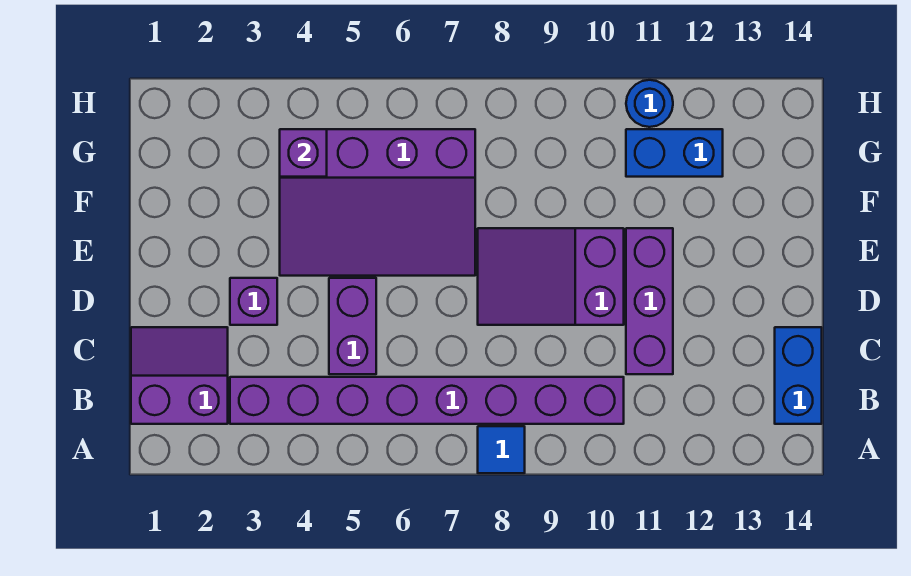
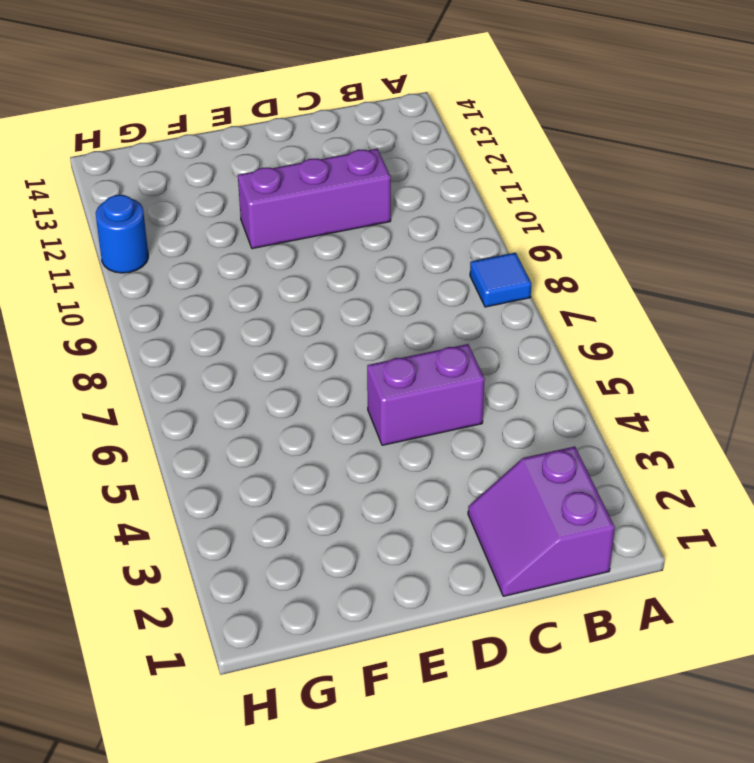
none -> purple brick B3:B10 level 1
none -> blue brick B14:C14 level 1
none -> purple brick D3 level 1

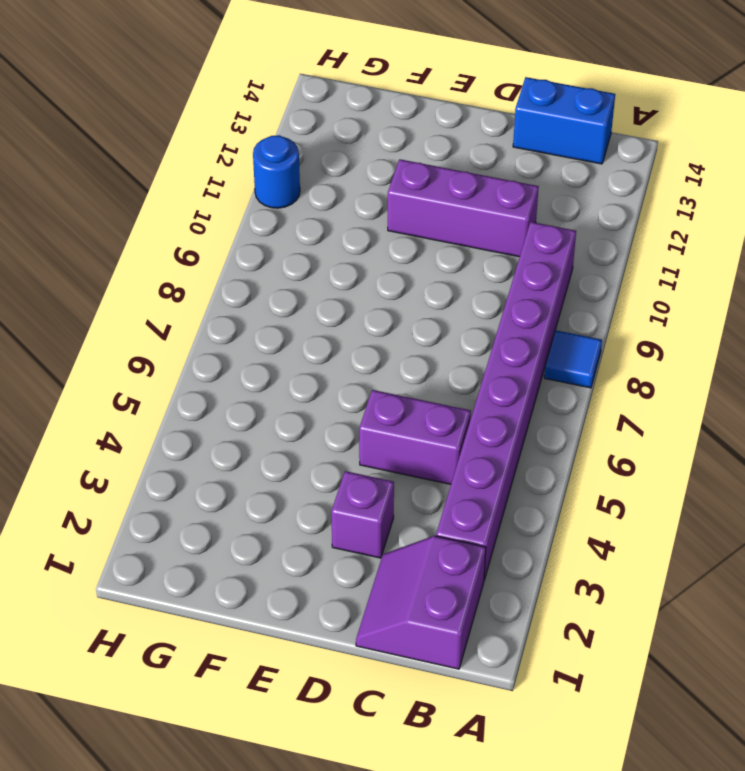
none -> purple slope D8:E10 level 1 top 10
none -> purple slope E4:G7 level 1 top G
none -> blue brick G11:G12 level 1

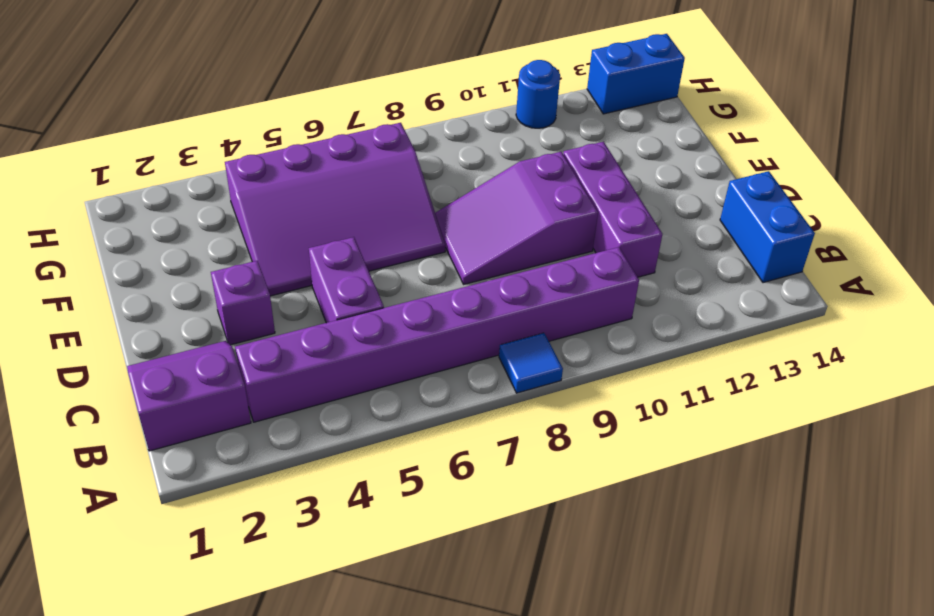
blue brick H13:H14 level 1 -> blue brick G11:G12 level 1
none -> purple brick G4 level 2

